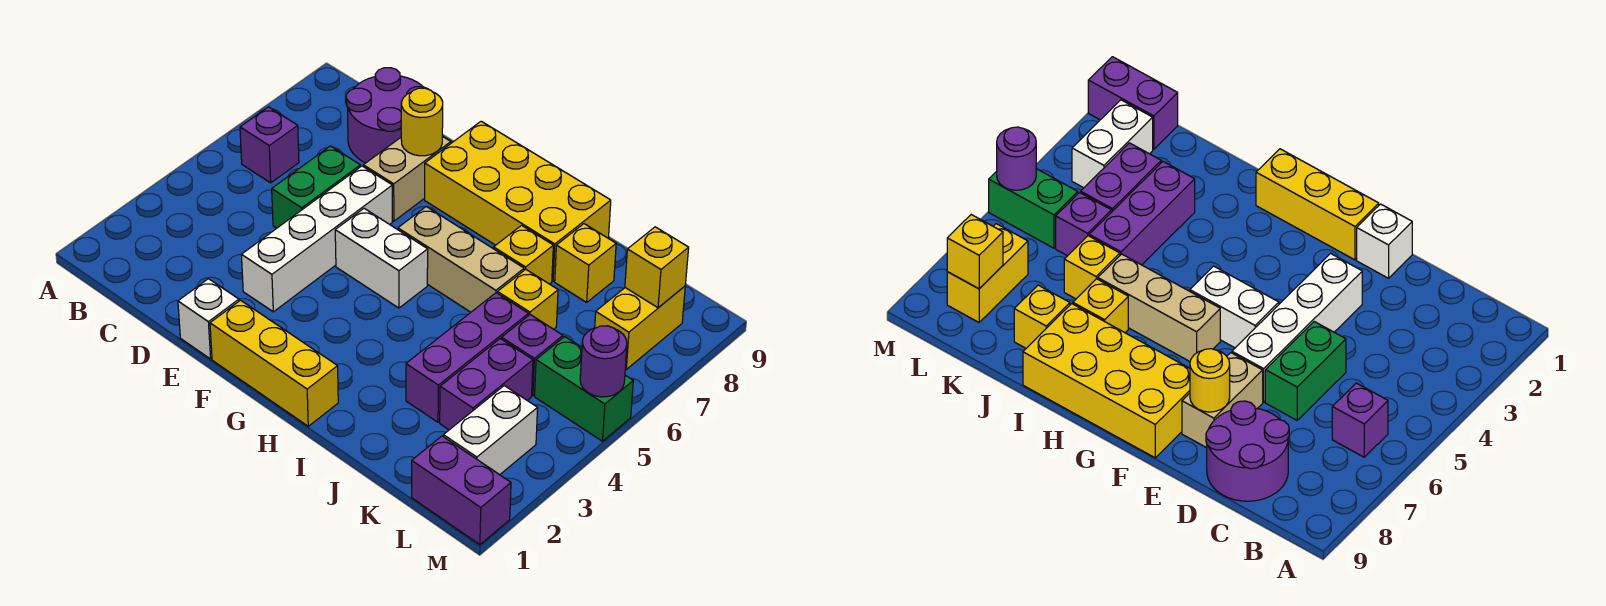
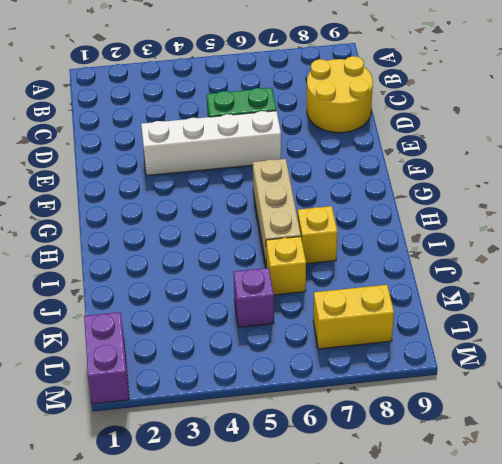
yellow round brick C8:D9 level 1 -> purple round brick C8:D9 level 1
none -> purple brick B6 level 1
none -> white brick E1 level 1
none -> tan brick E7:E8 level 1

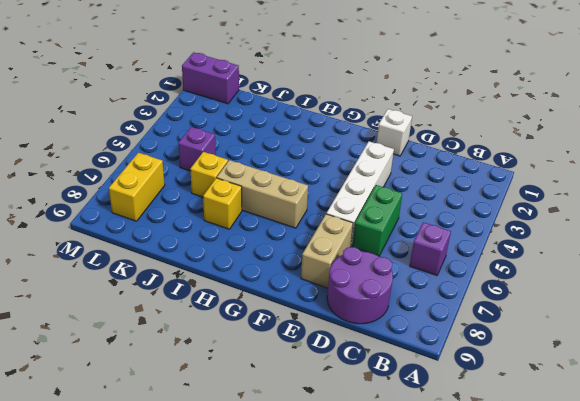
none -> yellow brick F1:H1 level 1
none -> white brick F5:G5 level 1
none -> yellow brick F8:I9 level 1

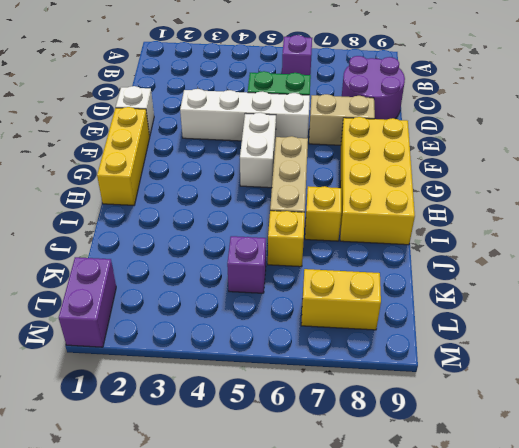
none -> purple brick J3:J5 level 1
none -> yellow brick J8 level 1
none -> purple brick K3:K4 level 1

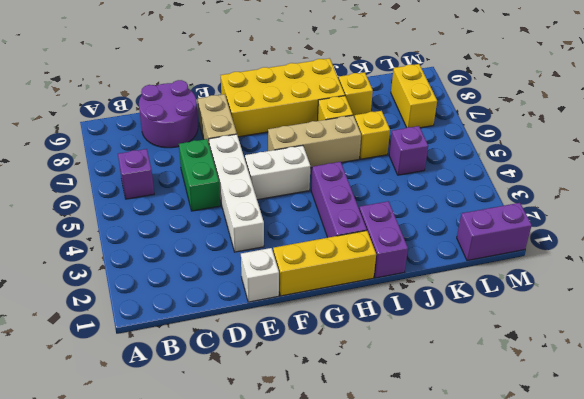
purple brick H2:H4 level 1 -> purple brick J3:J5 level 1
purple brick I1:I2 level 1 -> purple brick K3:K4 level 1
none -> white brick L2:L3 level 1
none -> green brick L5:M5 level 1
none -> yellow round brick E8 level 2

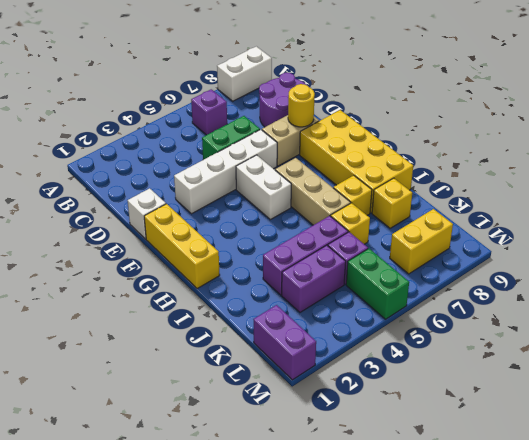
white brick A8:A9 level 1 -> white brick L2:L3 level 1
none -> yellow brick L8 level 2
none -> purple round brick M5 level 2

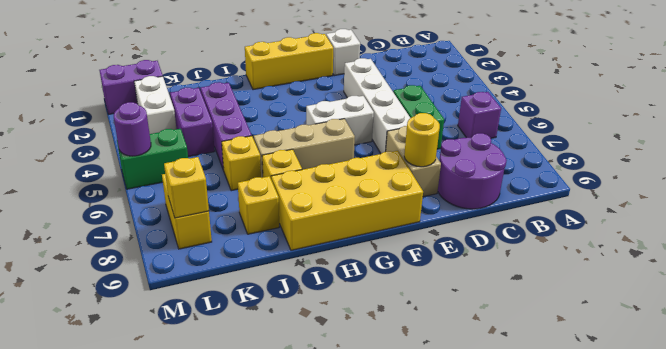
none -> purple brick K5 level 1

